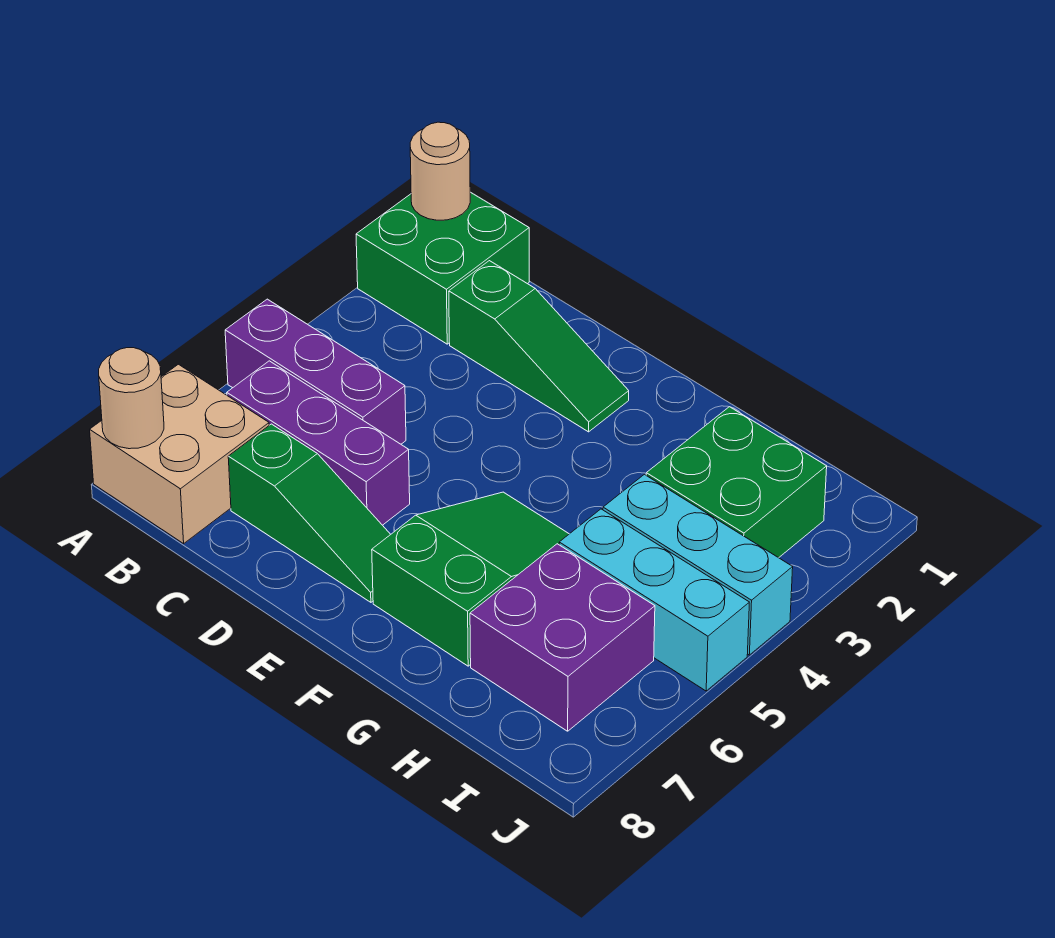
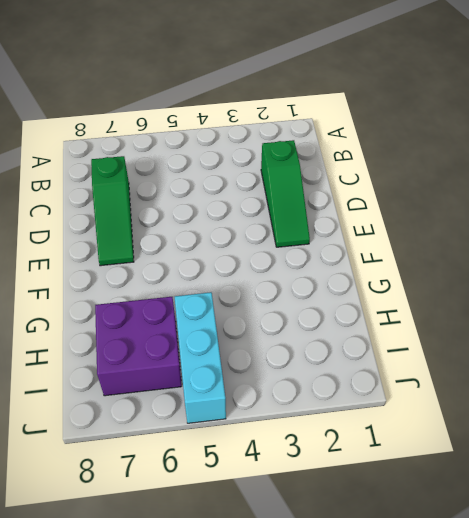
none -> green brick A1:B2 level 1
none -> purple brick A5:C5 level 1
none -> tan brick A7:B8 level 1

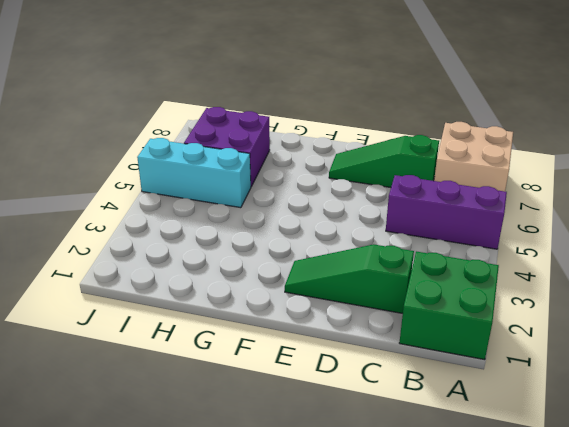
none -> purple brick B6:D6 level 1
none -> green slope F5:G7 level 1 top 7
none -> green brick H2:I3 level 1

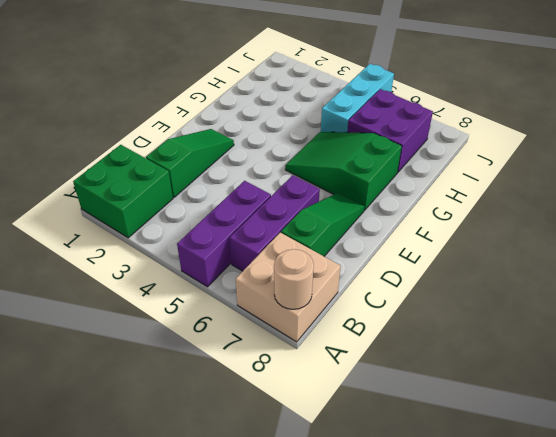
none -> green brick H2:I3 level 1
none -> cyan brick H4:J4 level 1
none -> tan round brick A1 level 2

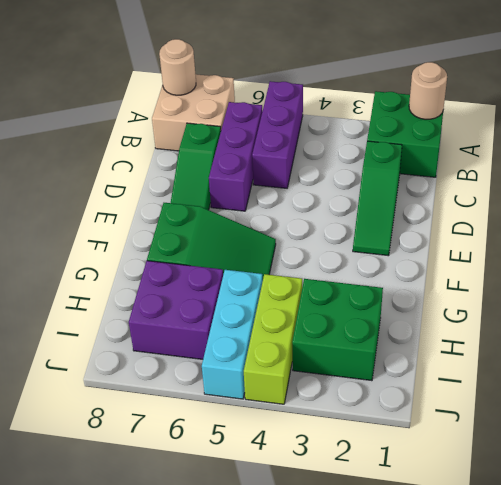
lime brick H4:J4 level 1 -> cyan brick H4:J4 level 1

